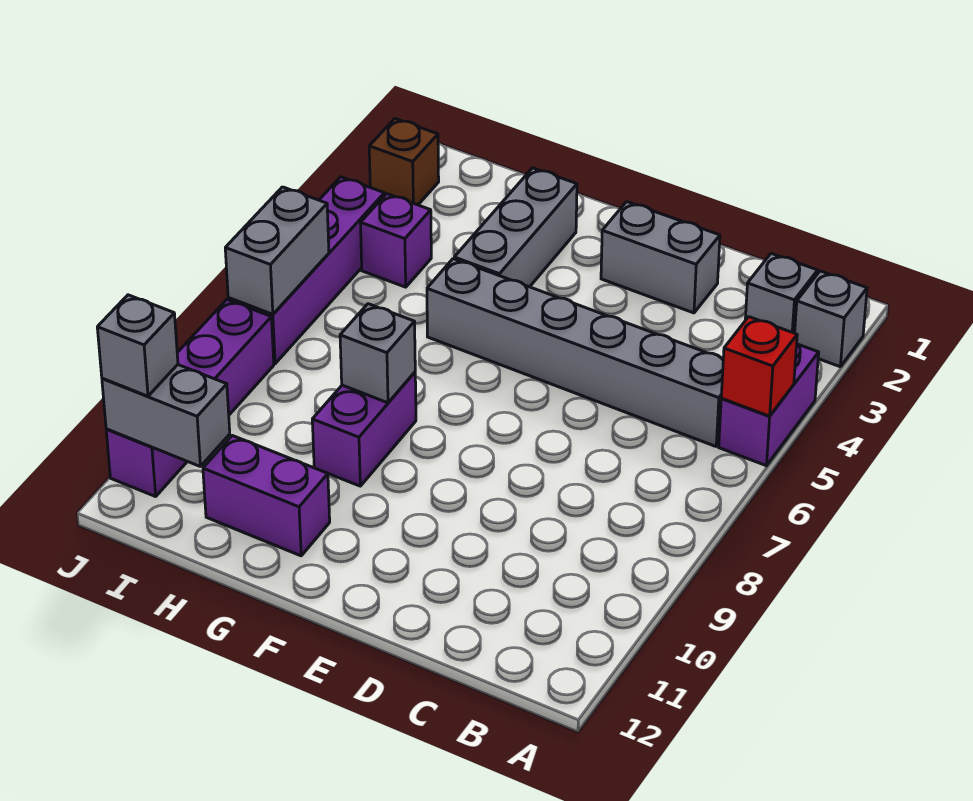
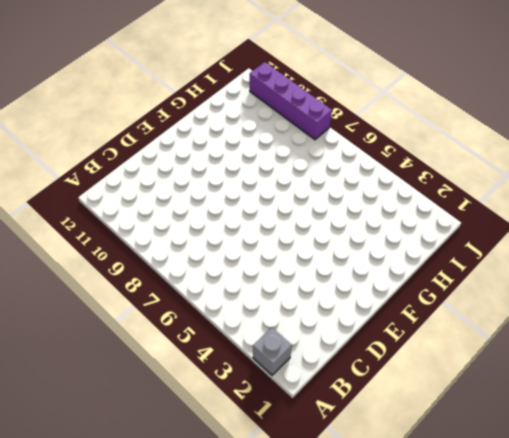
none -> purple brick A4:A5 level 1
none -> grey brick B2 level 1
none -> grey brick B5:G5 level 1

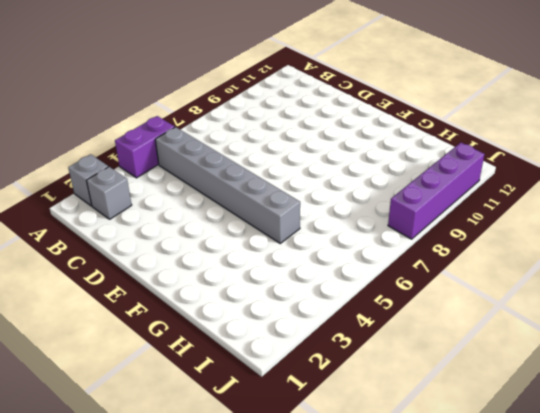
none -> grey brick D2:E2 level 1
none -> grey brick G2:G4 level 1
none -> purple brick G8:G9 level 1

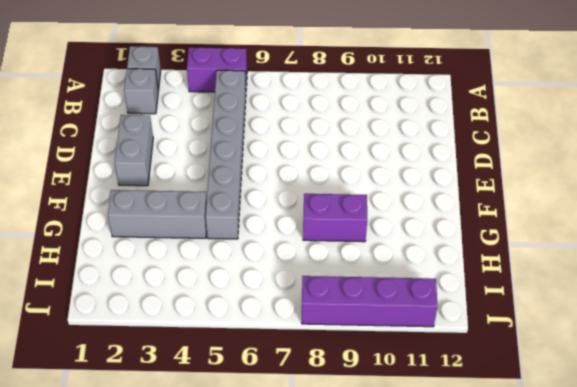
none -> purple brick G11:H11 level 1
none -> purple brick I4 level 1
none -> brown brick J2 level 1

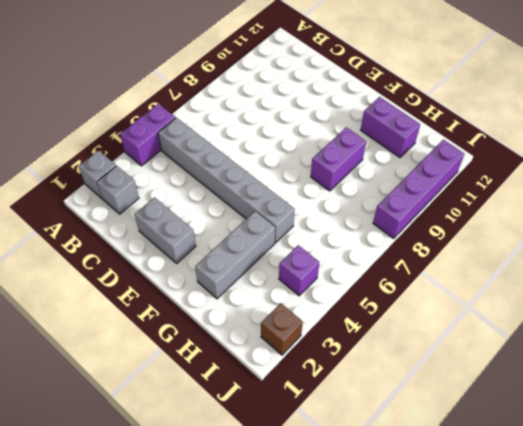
none -> purple brick J4:J7 level 1
none -> red brick A5 level 2
none -> grey brick G8 level 2

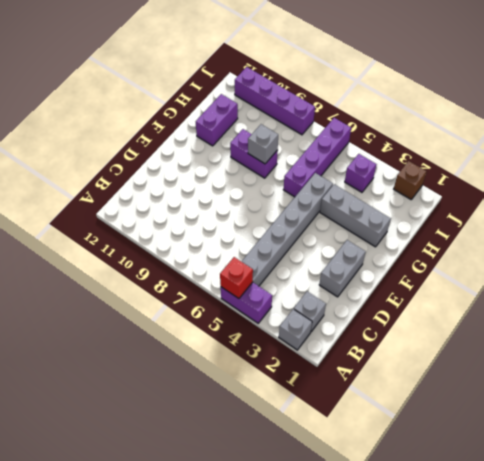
purple brick G6:J6 level 1 -> purple brick J4:J7 level 1
none -> grey brick I11:J11 level 2
none -> grey brick J6:J7 level 2
none -> grey brick J11 level 3

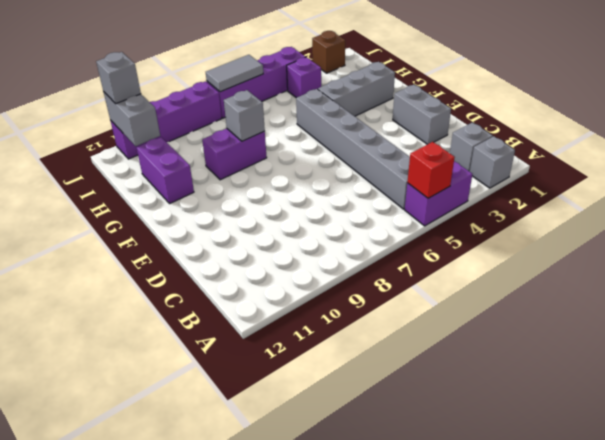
grey tile J6:J7 level 2 -> grey brick J6:J7 level 2

